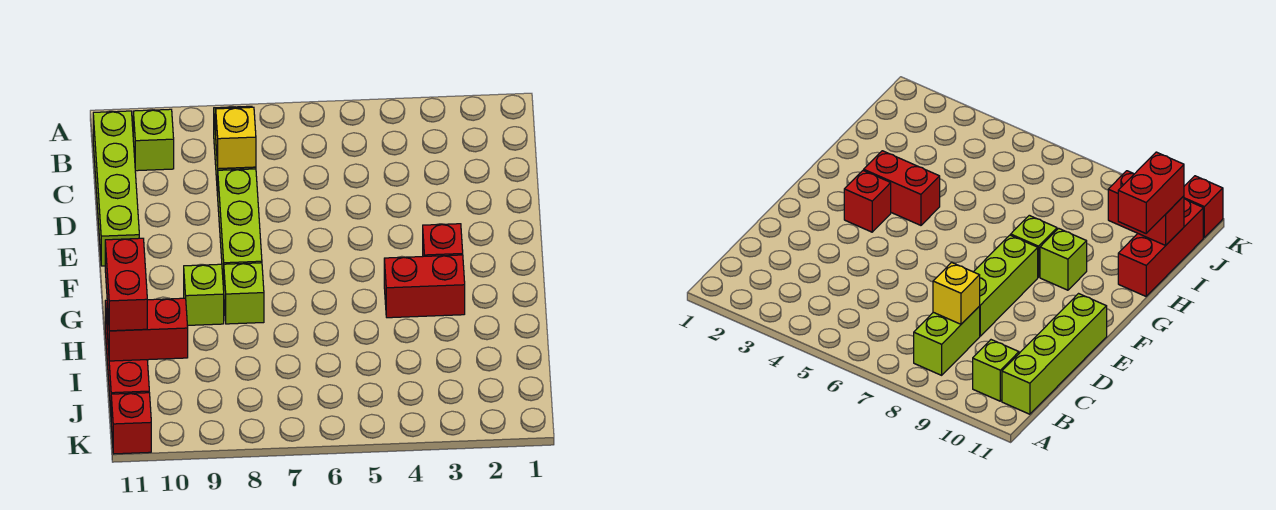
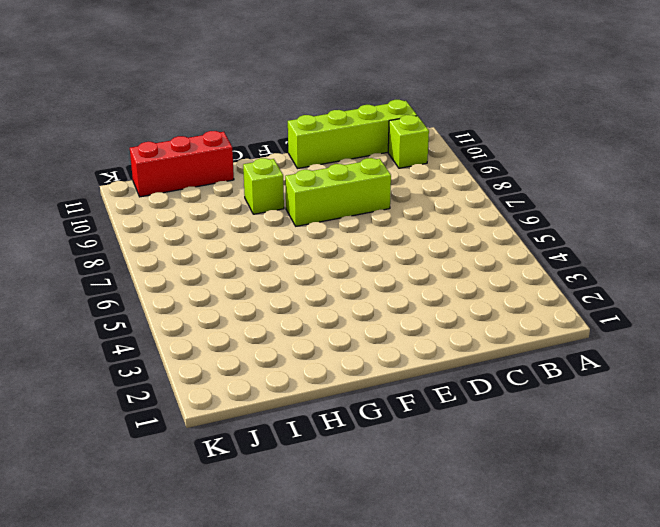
none -> lime brick B8:C8 level 1
none -> red brick F3 level 1
none -> red brick G3:G4 level 1

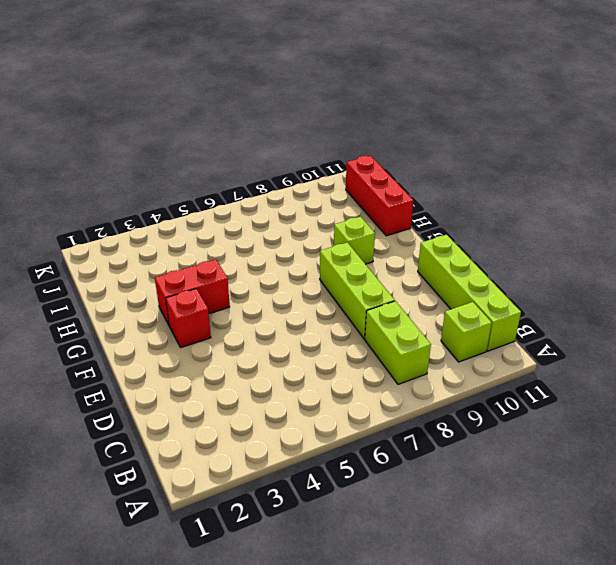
none -> lime brick G8 level 1
none -> red brick K11 level 1
none -> yellow brick C8 level 2

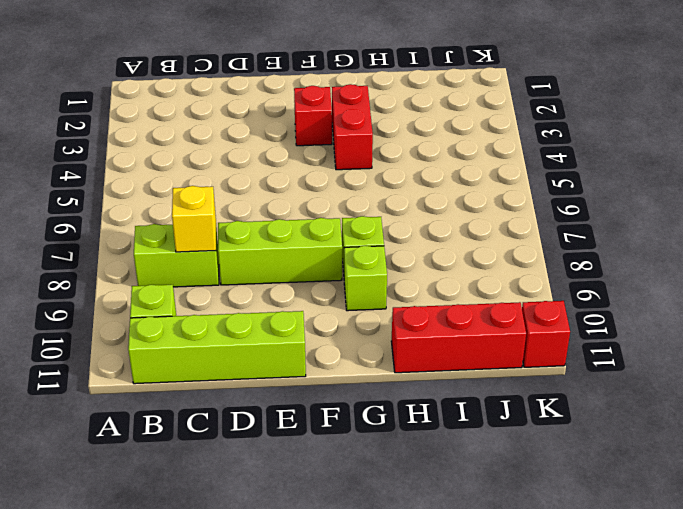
none -> red brick I10:I11 level 2
none -> red brick H11:I11 level 3

